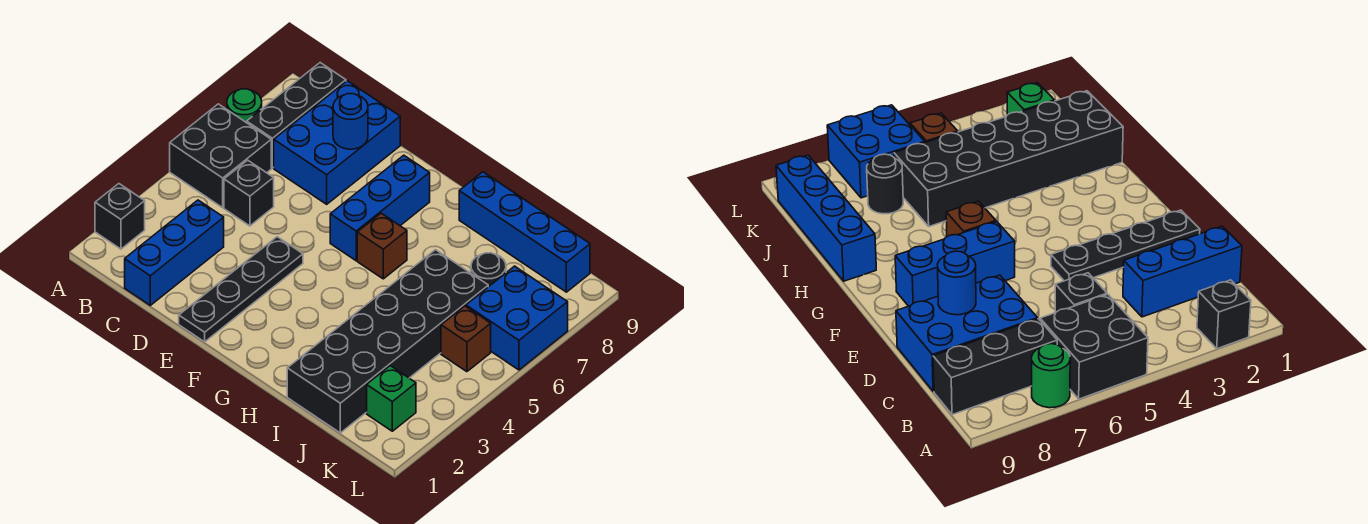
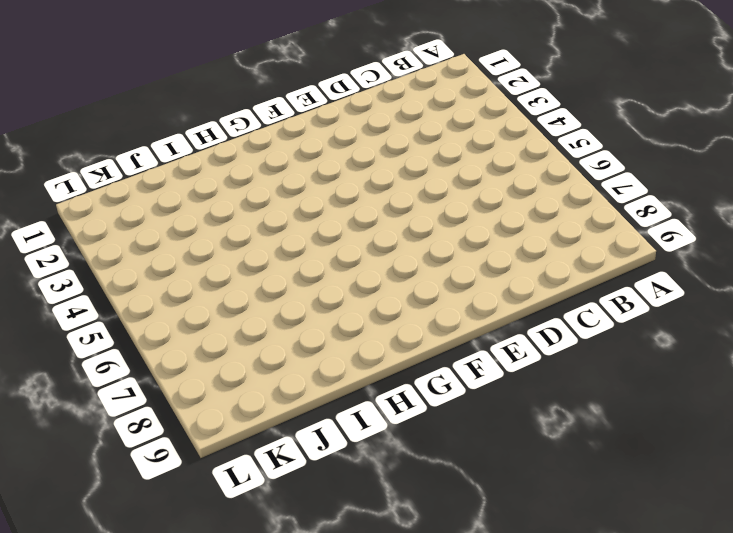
none -> black brick A2 level 1
none -> black brick A5:B6 level 1
none -> green round brick A7 level 1

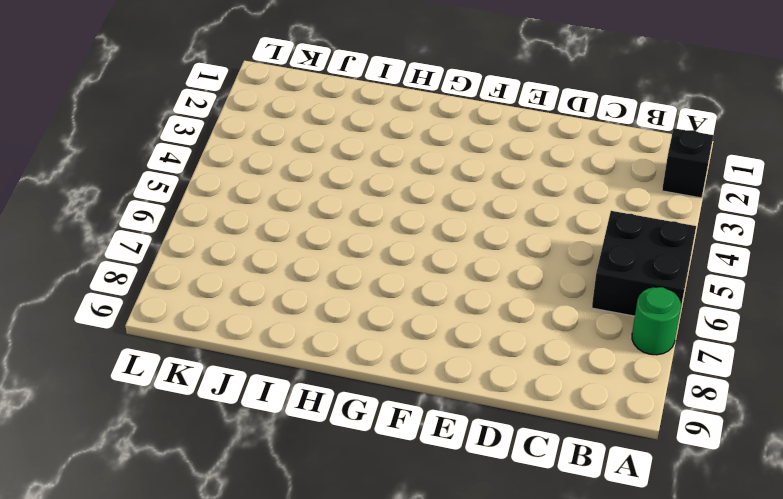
none -> black brick B7:B9 level 1
none -> blue brick C1:C3 level 1
none -> black brick C5 level 1

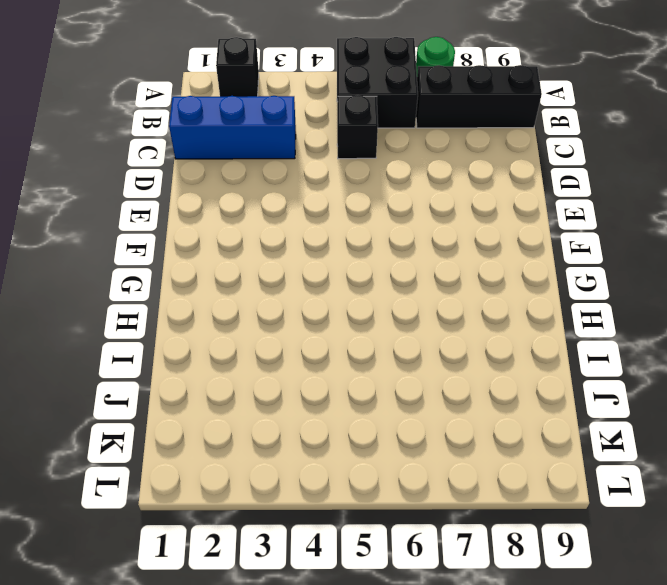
none -> blue brick C7:D9 level 1
none -> black plate E1:E4 level 1
none -> blue brick F6:F8 level 1

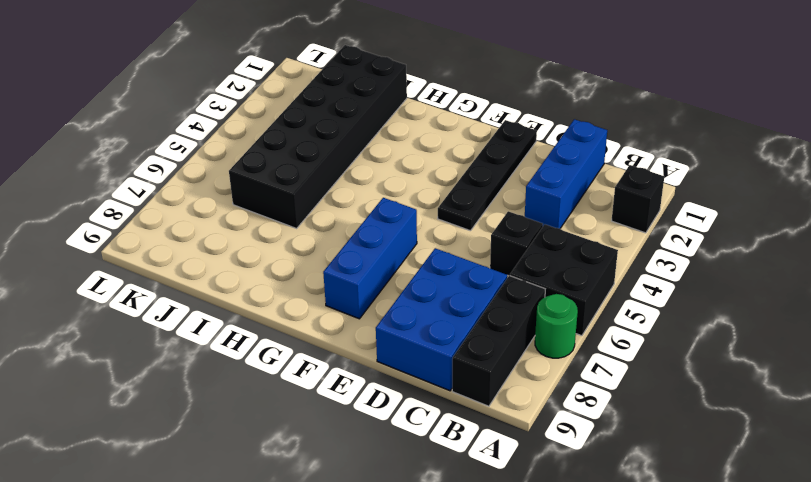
none -> brown brick G6 level 1
none -> blue brick H9:K9 level 1
none -> black round brick J7 level 1

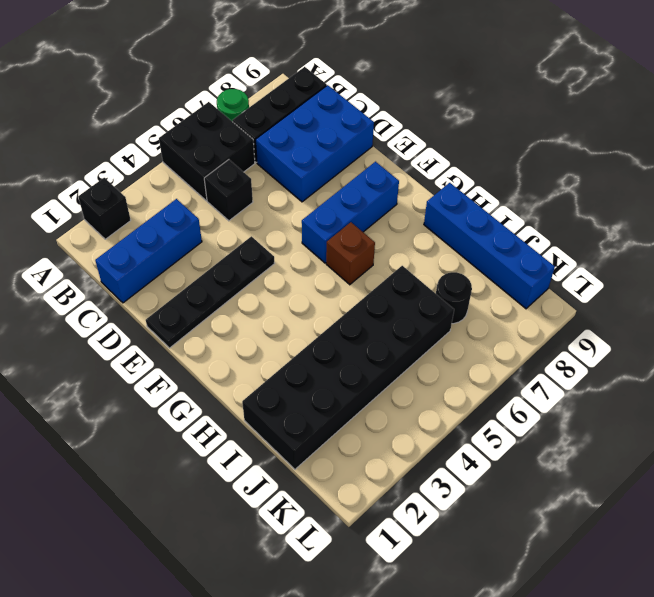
none -> green brick K2 level 1
none -> brown brick K5 level 1
none -> blue brick K6:L7 level 1

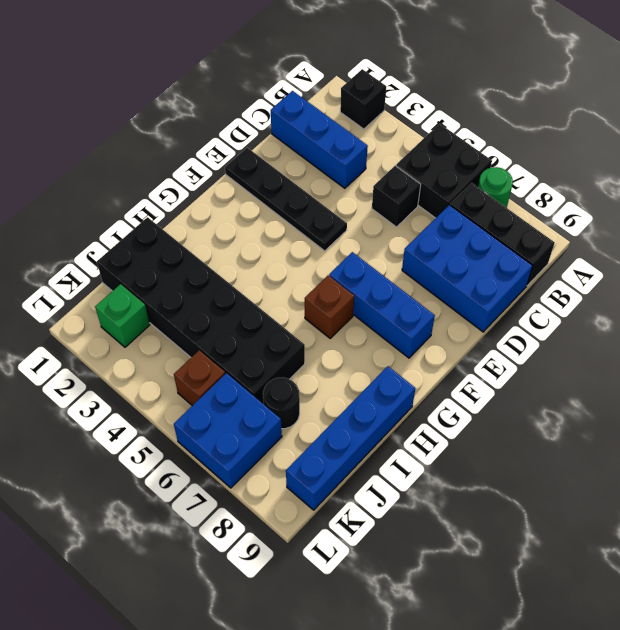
none -> blue round brick D8 level 2

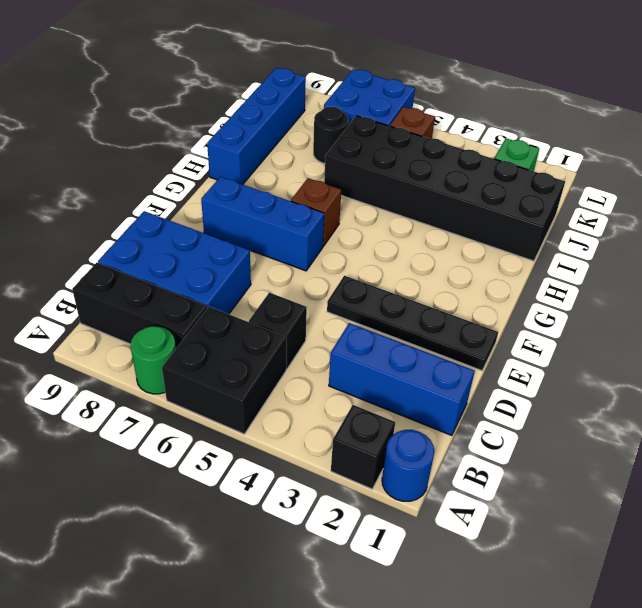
blue round brick A1 level 1 -> blue round brick D8 level 2

